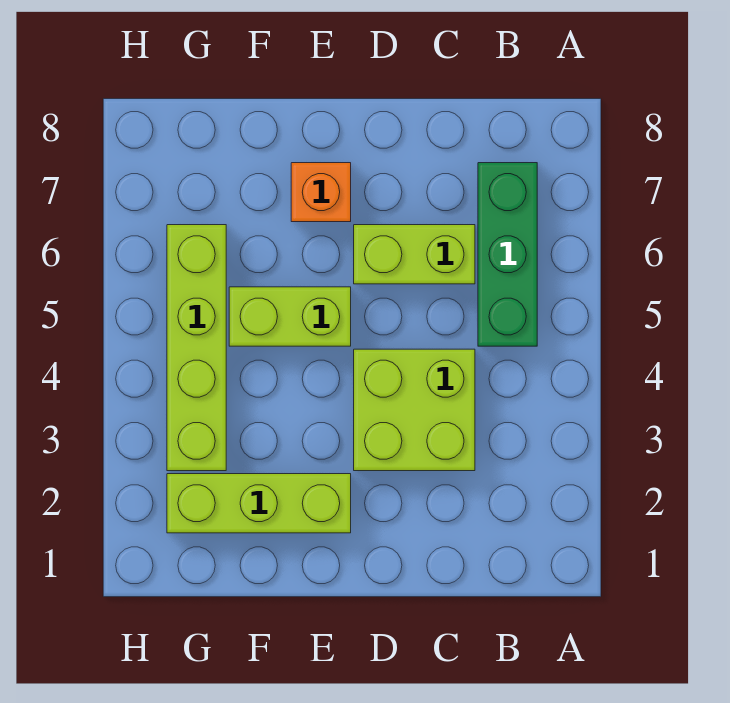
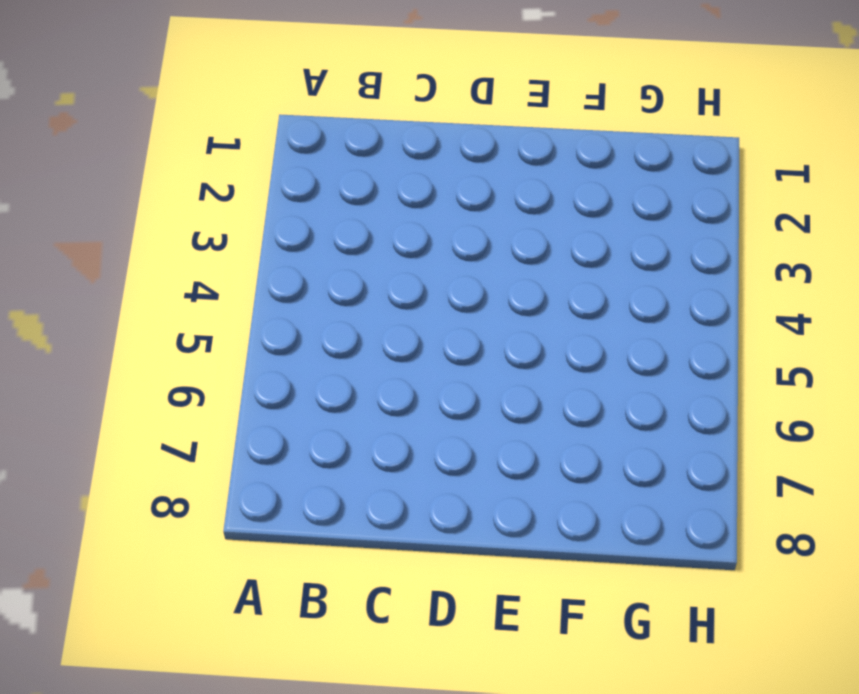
none -> green brick B5:B7 level 1
none -> lime brick C3:D4 level 1

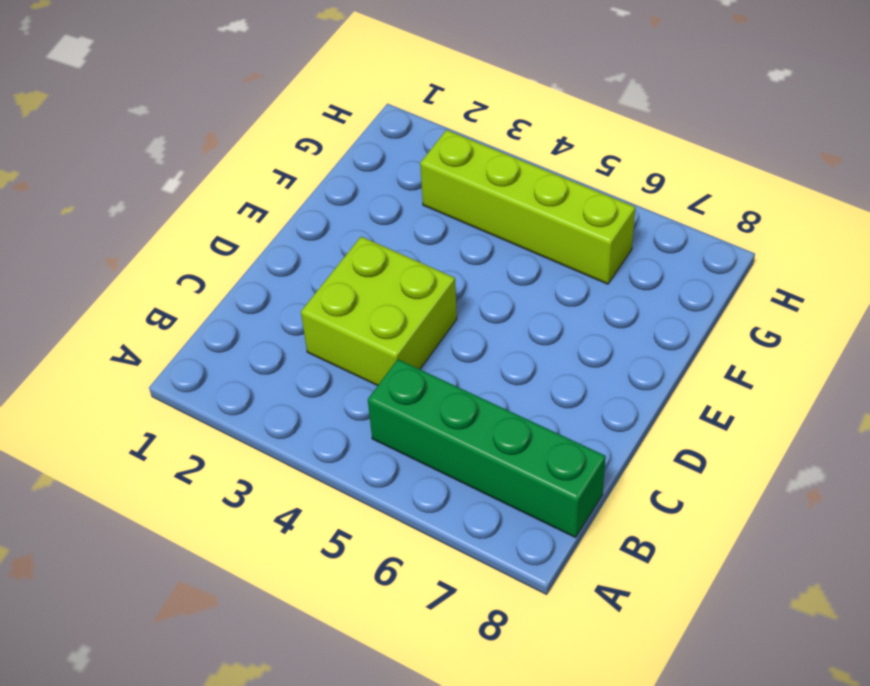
green brick B5:B8 level 1 -> green brick B5:B7 level 1
none -> lime brick C6:D6 level 1
none -> lime brick E2:G2 level 1

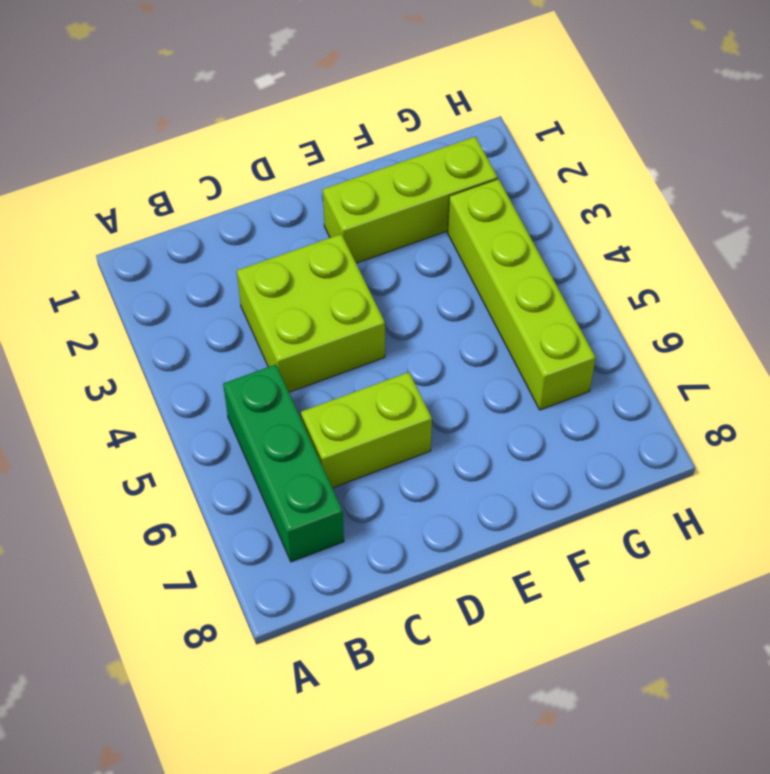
none -> lime brick E5:F5 level 1
none -> orange brick E7 level 1

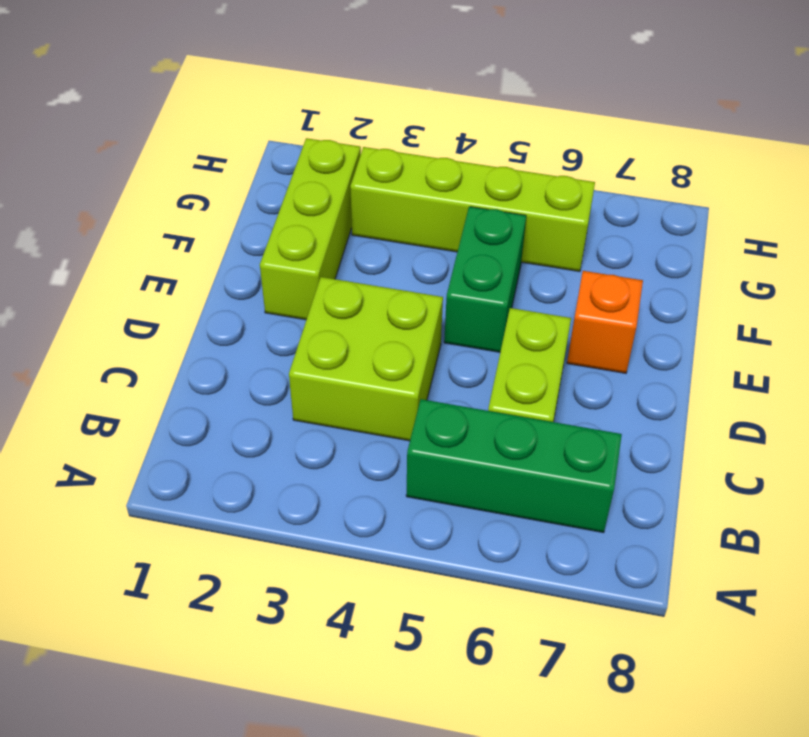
green brick E5:F5 level 1 -> lime brick E5:F5 level 1

